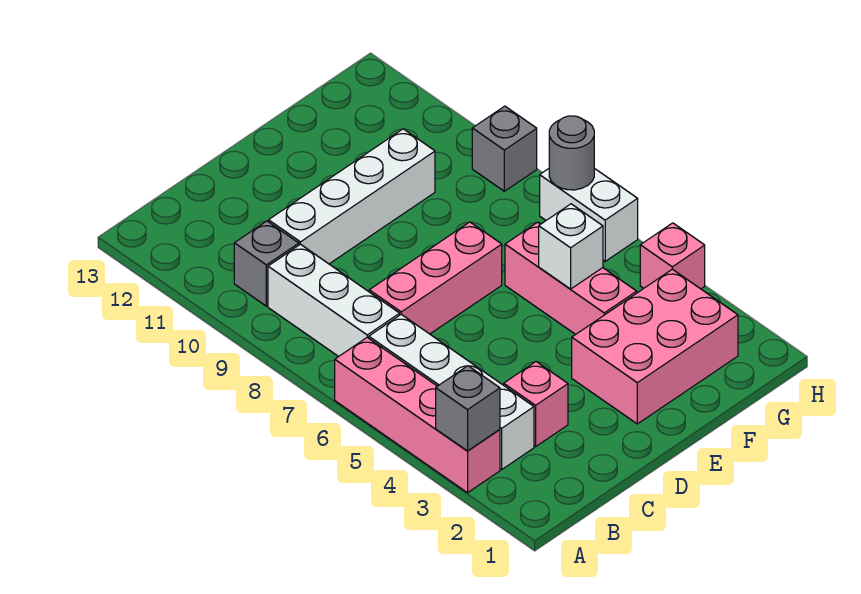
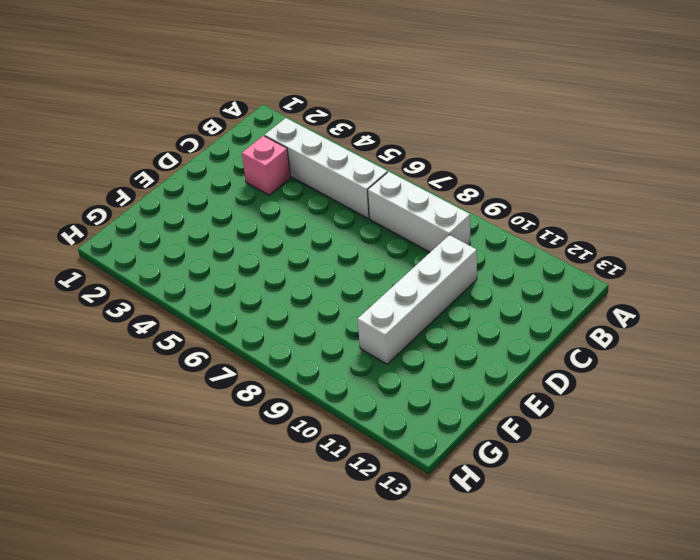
none -> pink brick A3:A6 level 1
none -> grey brick B10 level 1
none -> pink brick C7:E7 level 1

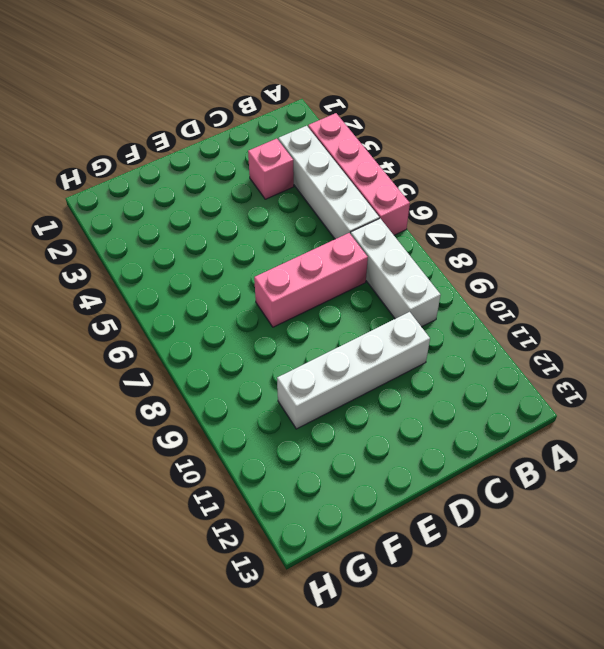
none -> grey brick B10 level 1
none -> pink brick E2:G3 level 1
none -> pink brick F4:F6 level 1

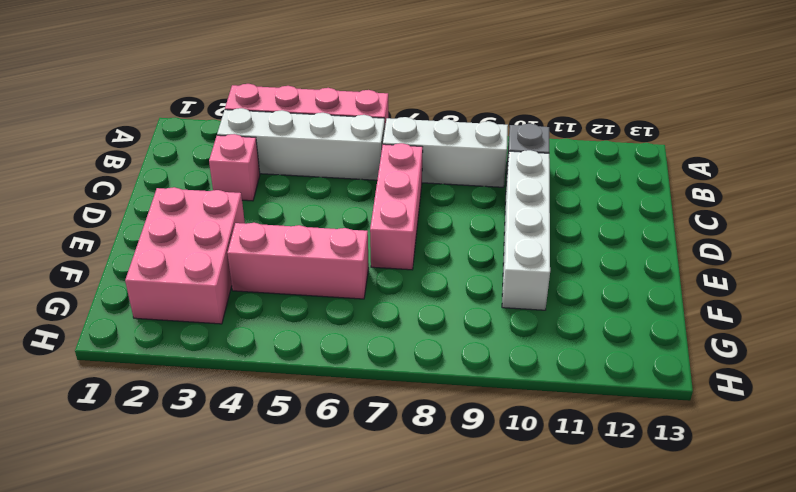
none -> pink brick H4 level 1
none -> white brick H6:H7 level 1
none -> grey brick H9 level 1

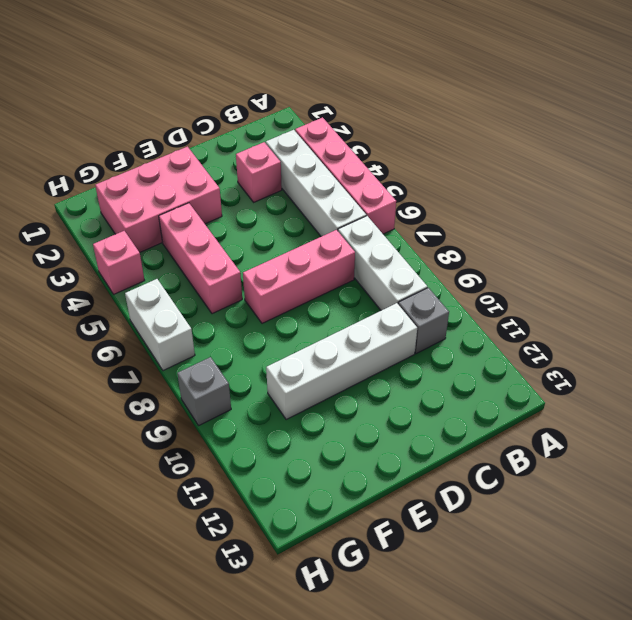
none -> grey brick A3 level 2
none -> white brick F5 level 2
none -> grey round brick H7 level 2

